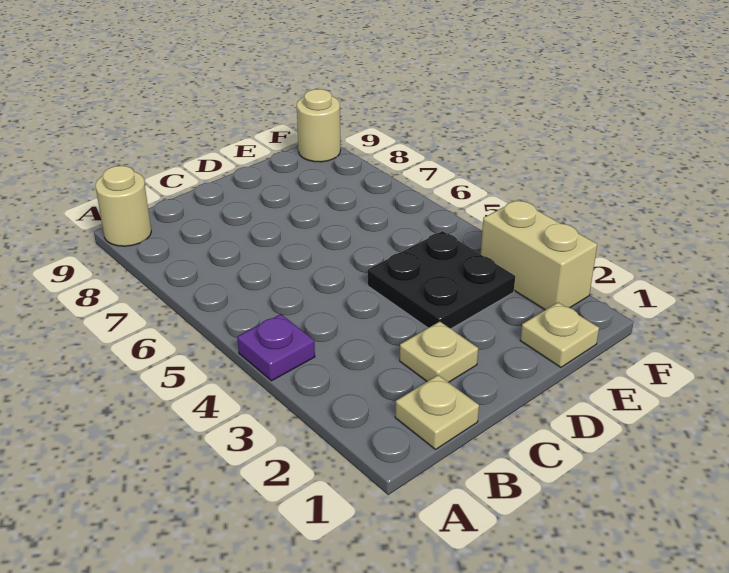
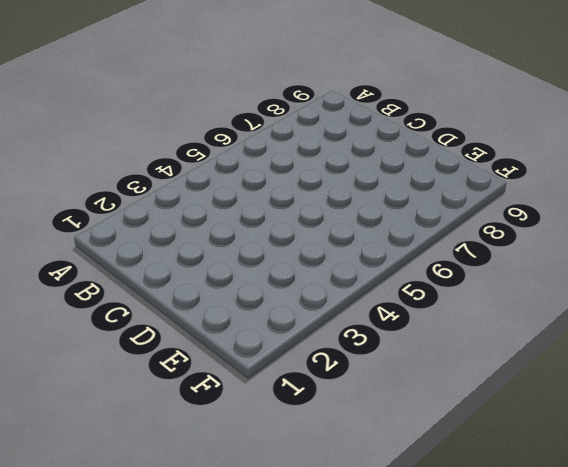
none -> purple plate A4 level 1
none -> tan round brick A9 level 1

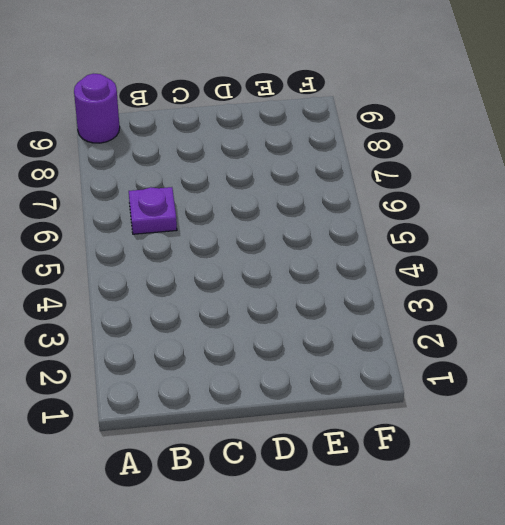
purple round brick A9 level 1 -> tan round brick A9 level 1
purple plate B6 level 1 -> purple plate A4 level 1
none -> tan plate B1 level 1
none -> tan plate C2 level 1

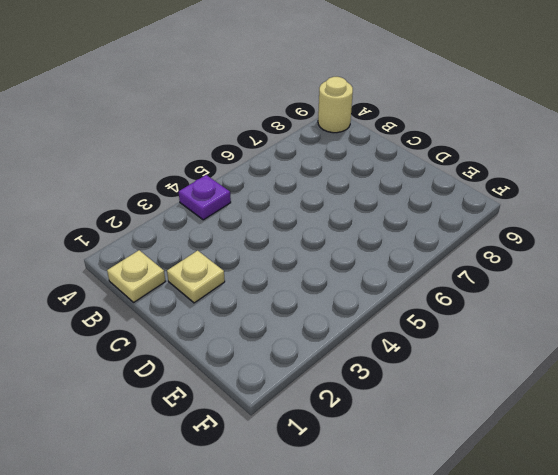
none -> black plate D3:E4 level 1
none -> tan plate E1 level 1

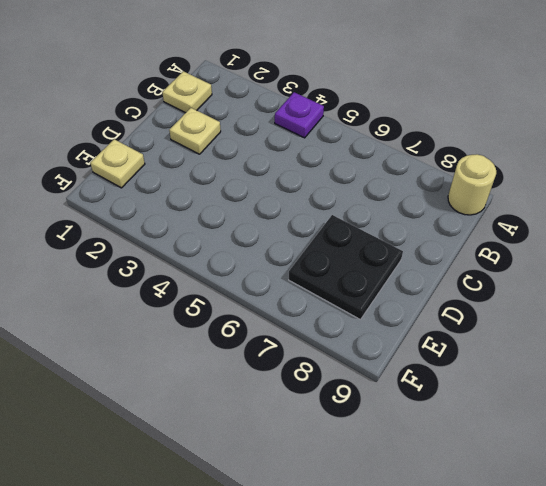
black plate D7:E8 level 1 -> black plate D3:E4 level 1
none -> tan brick F2:F3 level 1
none -> tan round brick F9 level 1

